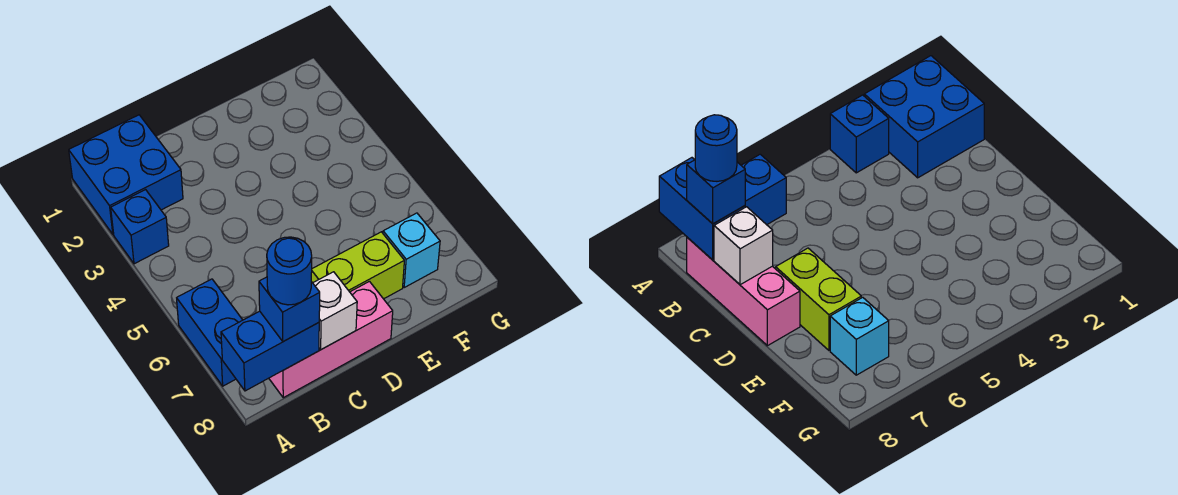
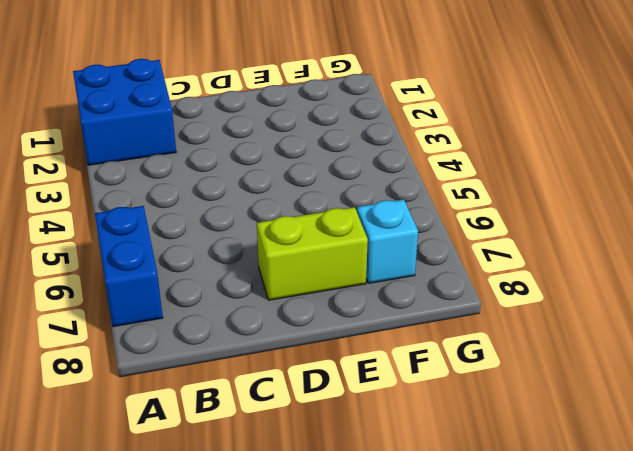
none -> blue brick A3 level 1
none -> pink brick B8:D8 level 1

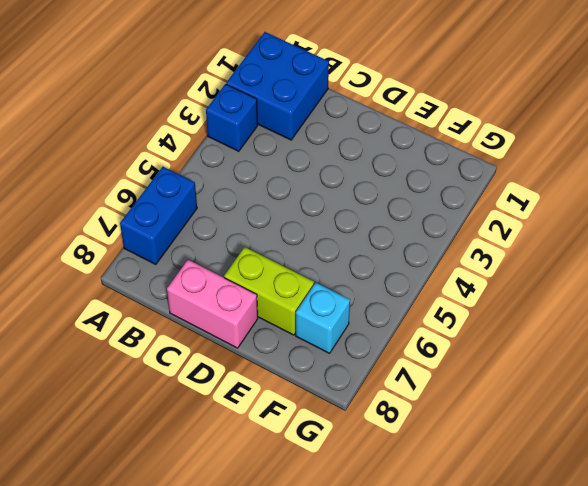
pink brick C8:D8 level 1 -> pink brick B8:D8 level 1
none -> blue brick A8:B8 level 2
none -> white brick C8 level 2

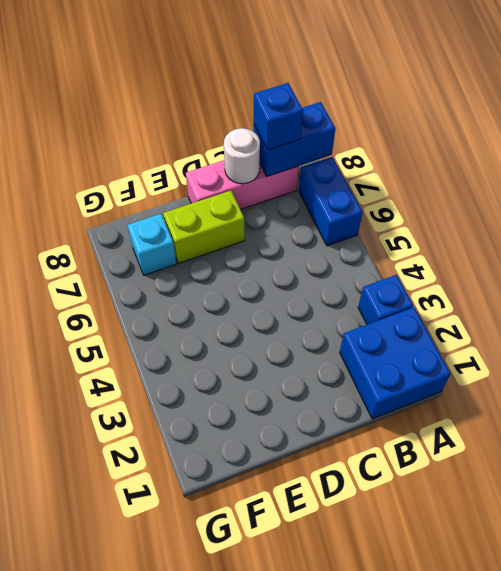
white round brick C8 level 2 -> white brick C8 level 2
none -> blue round brick B8 level 4

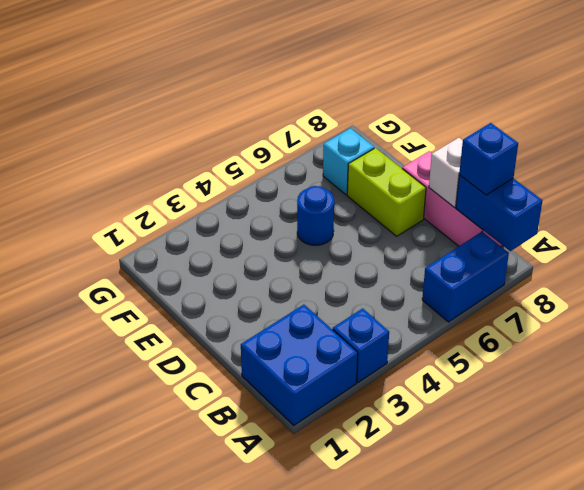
blue round brick E5 level 1 -> blue round brick B8 level 4

